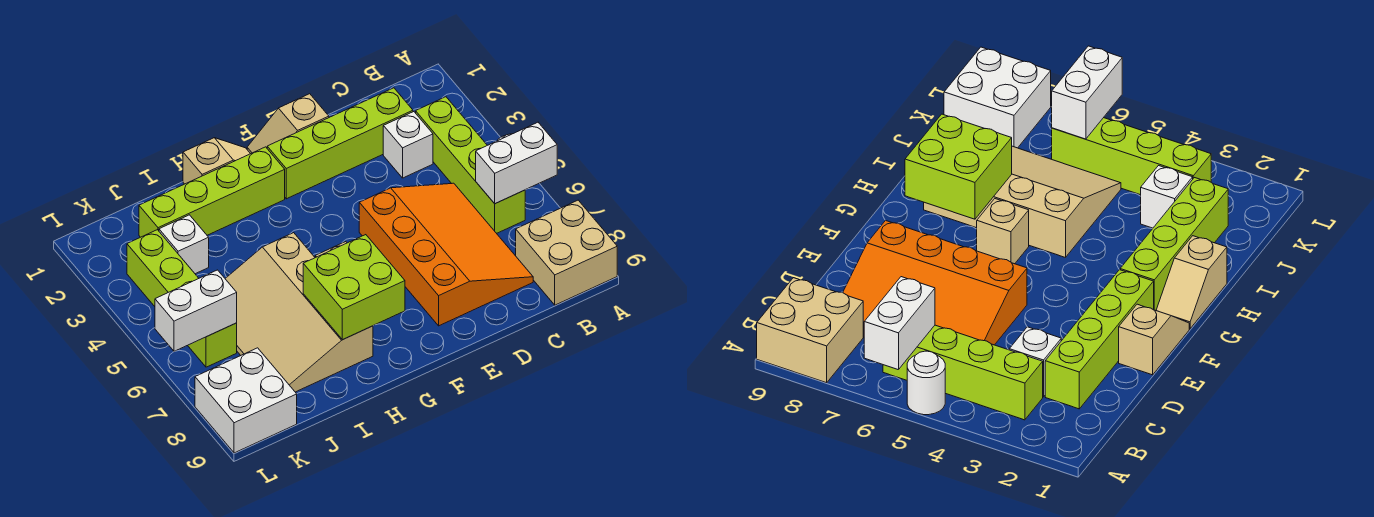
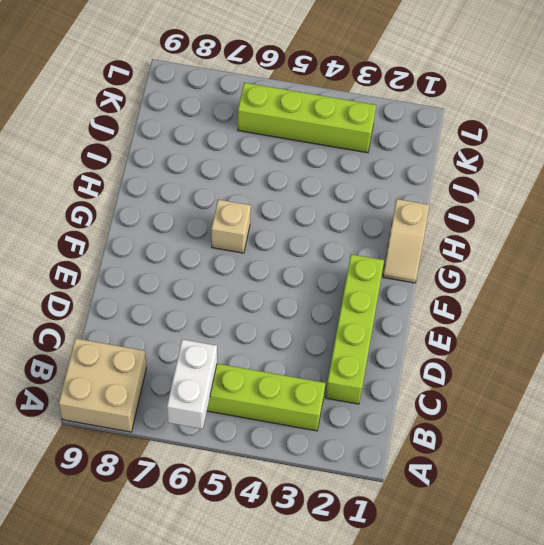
none -> white round brick A5 level 1
none -> white brick C3 level 1
none -> orange slope C5:E8 level 1 top E

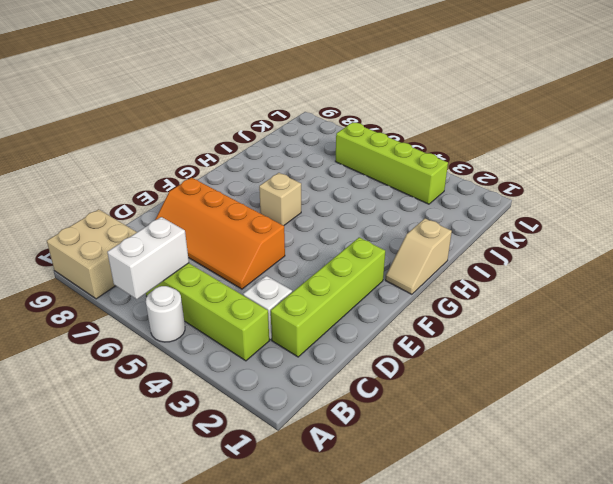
orange slope D5:E8 level 1 top E -> orange slope C5:E8 level 1 top E
none -> tan slope E1:F1 level 1 top E
none -> lime brick G2:J2 level 1
none -> tan slope H5:J8 level 1 top H

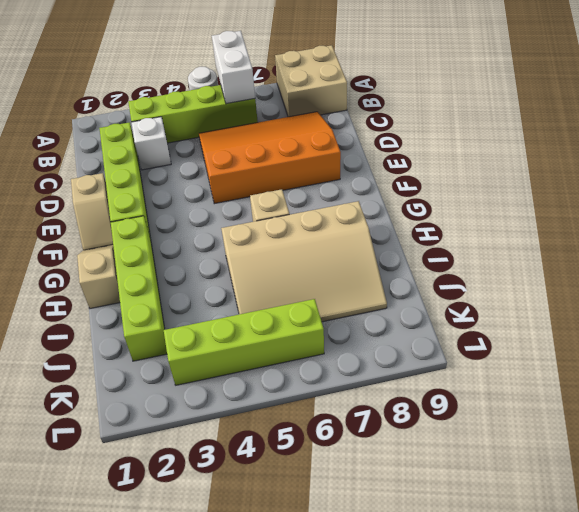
none -> white brick J3 level 1
none -> white brick K8:L9 level 1
none -> lime brick G7:H8 level 2

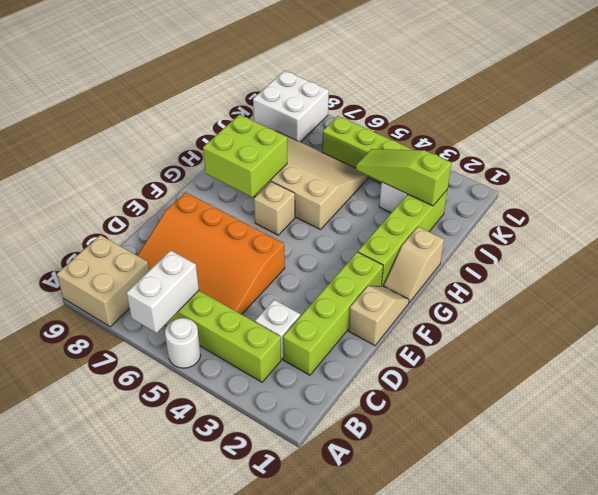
lime slope J2:J4 level 2 top 2 -> none
none -> white brick K6:L6 level 2

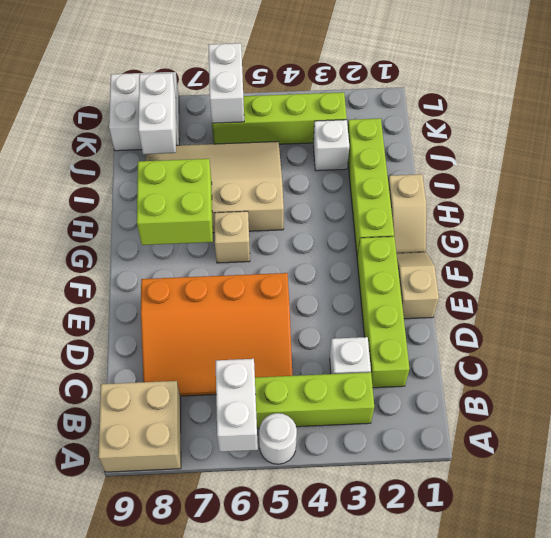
white brick J8:K8 level 2 -> none

